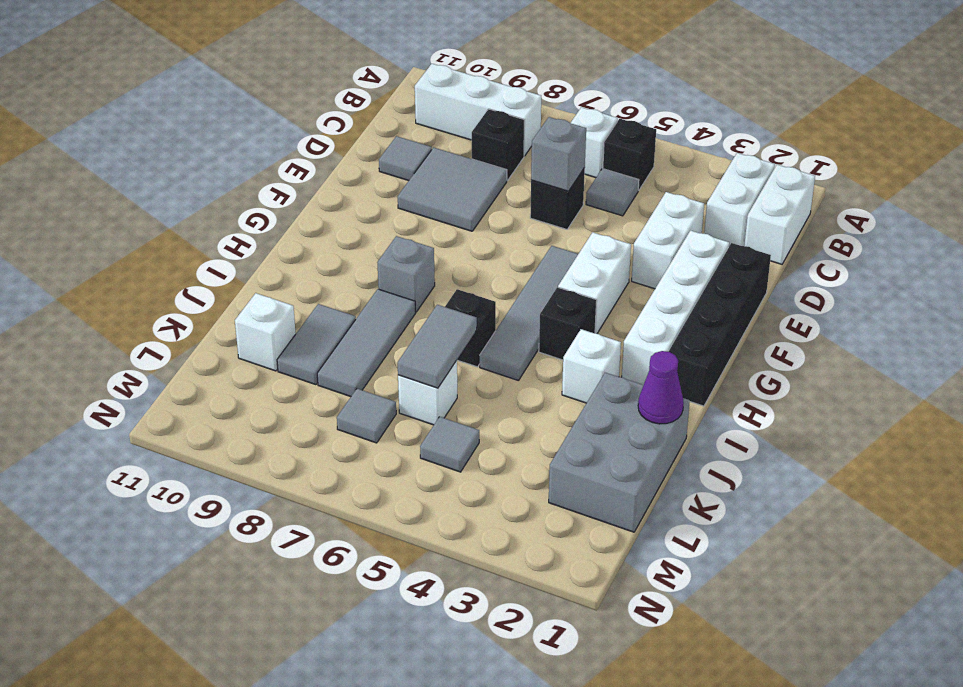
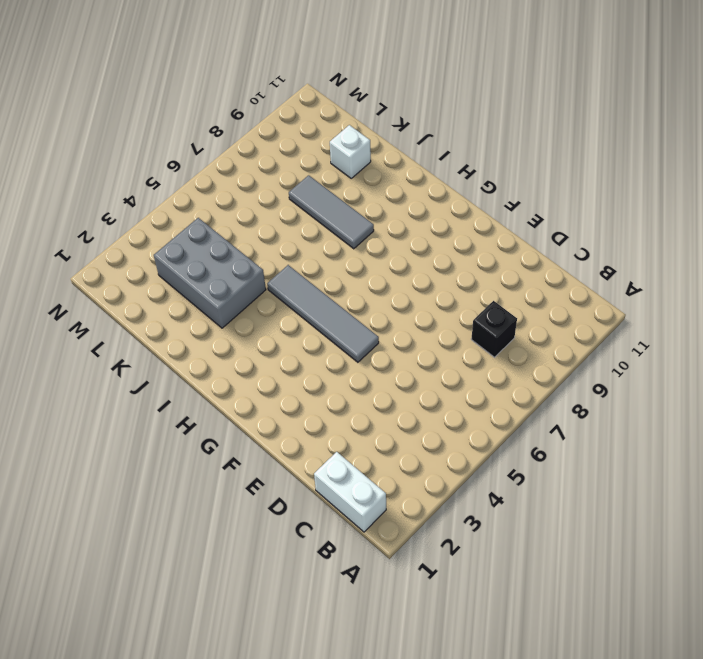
grey brick J3:L4 level 1 -> grey brick J1:L2 level 1
none -> white brick B2:C2 level 1
none -> black brick B5 level 1
none -> white brick B6 level 1

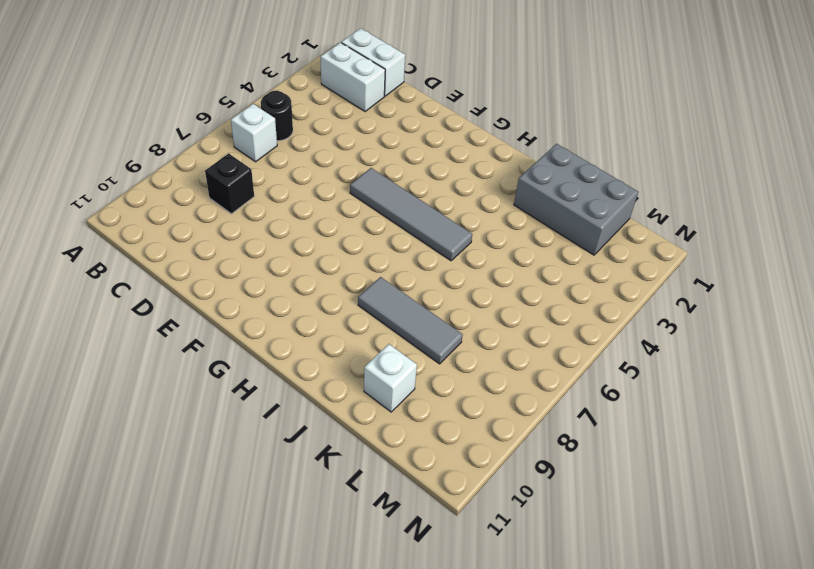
black round brick B5 level 1 -> black brick B5 level 1
none -> white brick B8:B10 level 1
none -> grey tile C5 level 1
none -> white brick D3:E3 level 1

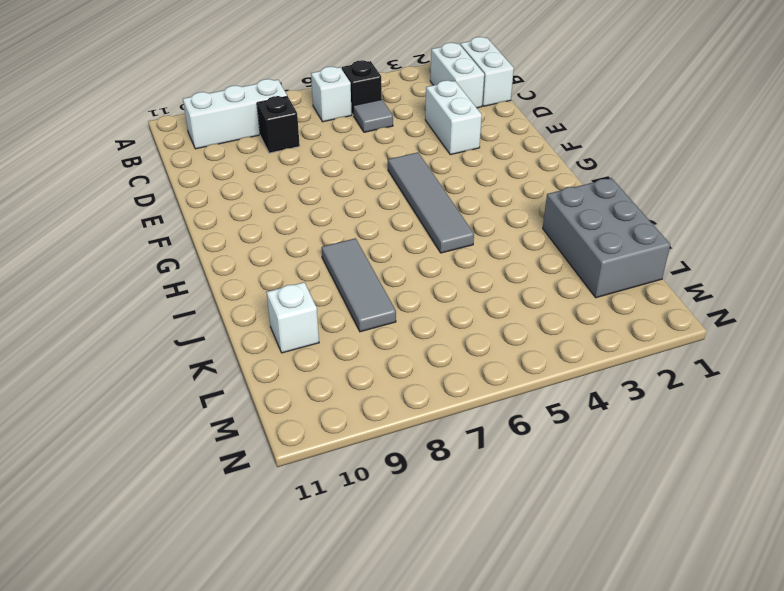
none -> black brick D6 level 1
none -> grey tile D8:E9 level 1
none -> grey tile D10 level 1

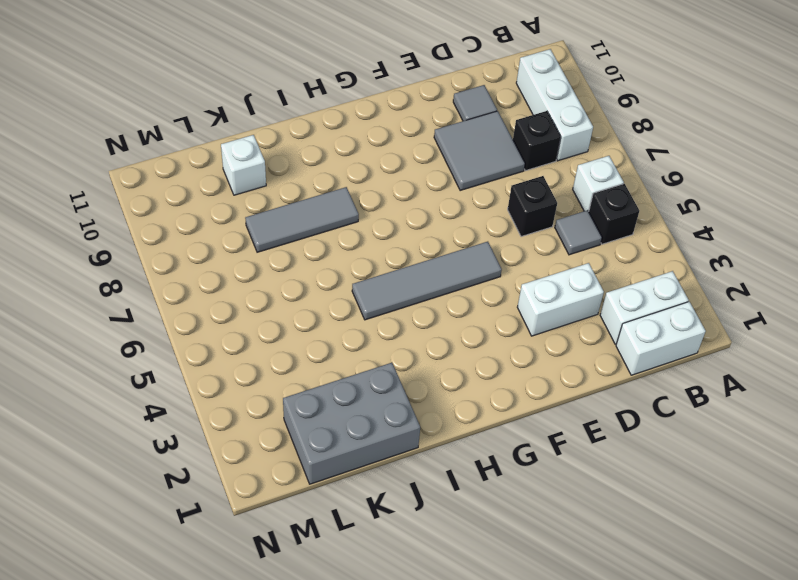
none -> black brick E1:H1 level 1
none -> white brick E2:H2 level 1
none -> white brick F4:G4 level 1

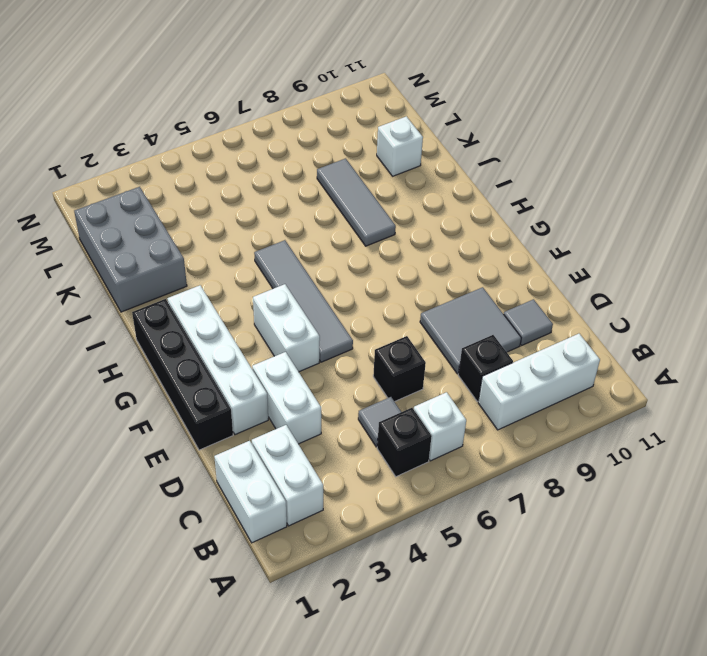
none -> black brick H4 level 1
none -> grey brick H8 level 1
none -> white brick I3 level 1

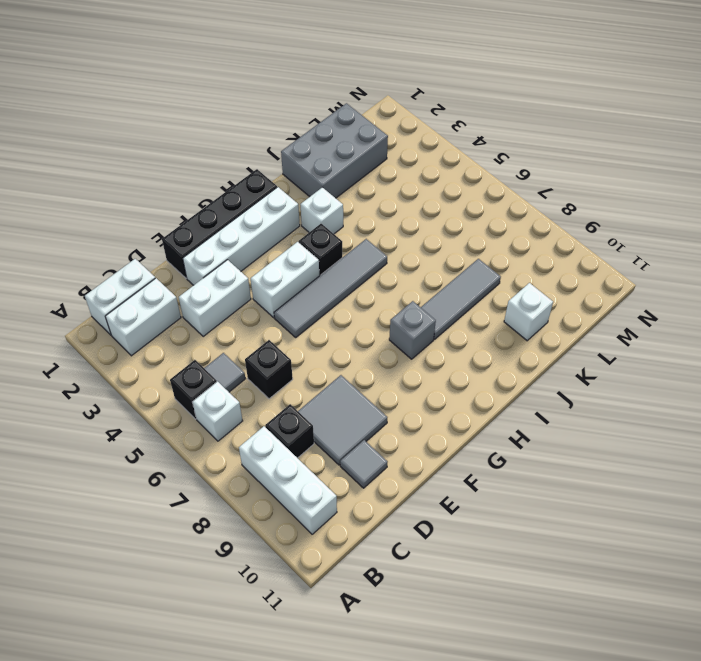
none -> black brick I6 level 1
none -> grey tile J9:K9 level 1
none -> white brick K6 level 1

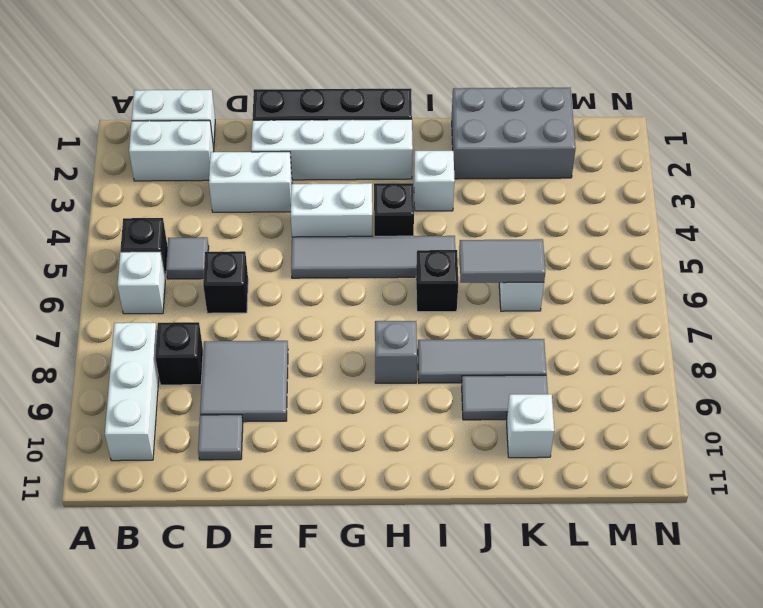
none -> grey tile L5 level 1
none -> grey tile L7 level 1
none -> grey brick D6 level 2

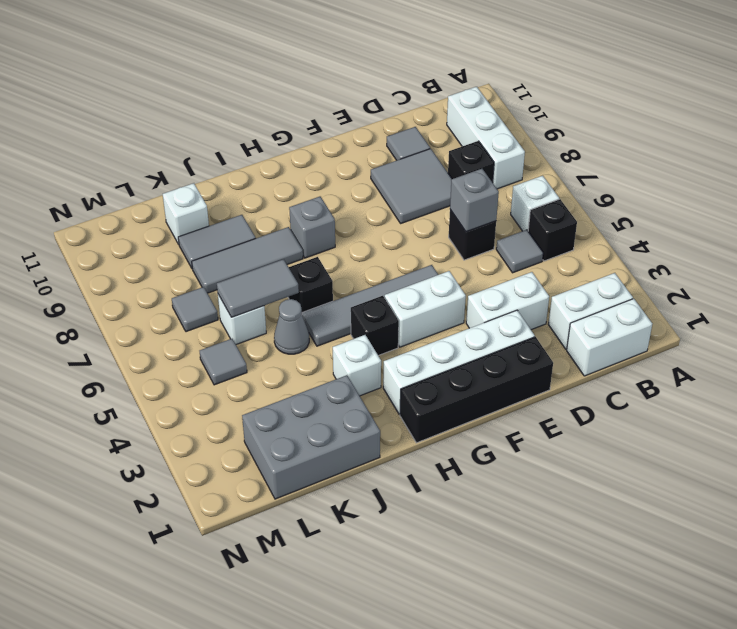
grey cone J5 level 1 -> none
none -> purple cone J1 level 2

